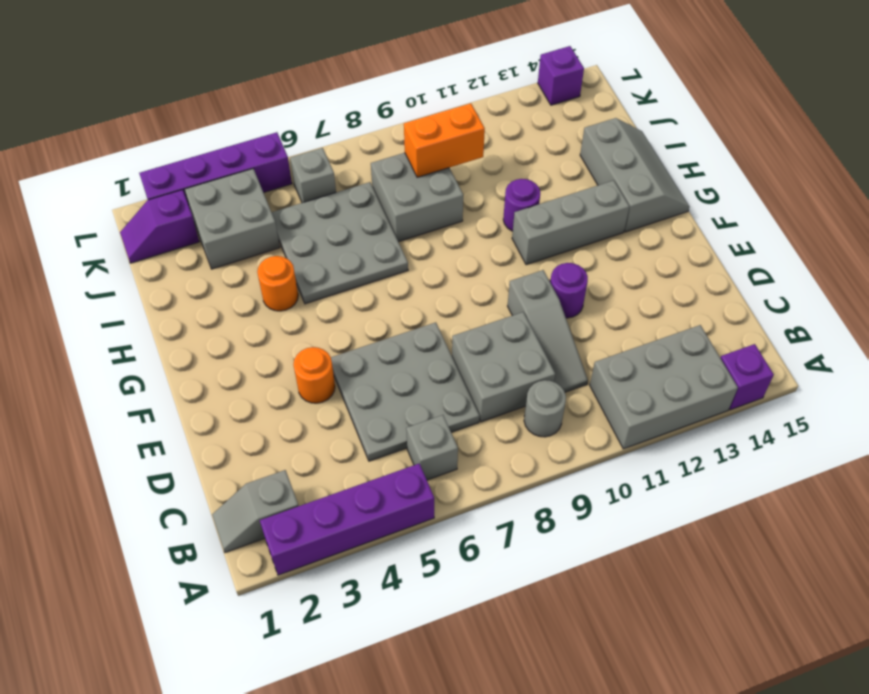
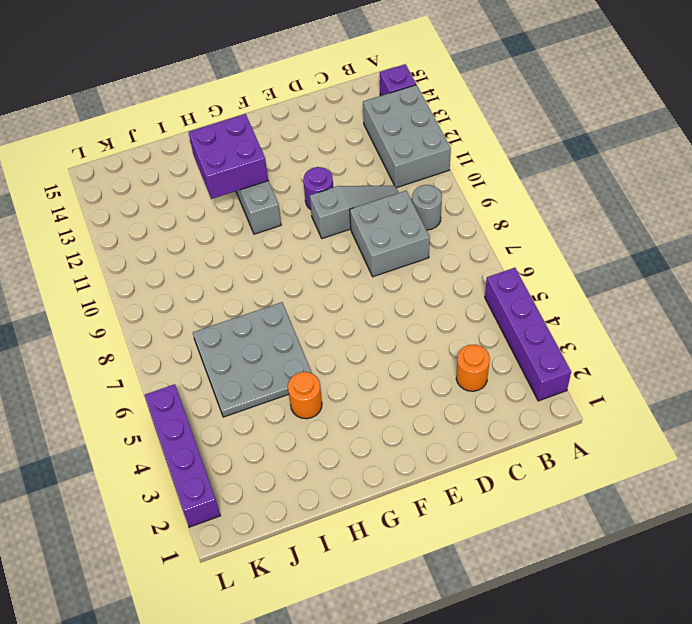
orange round brick C3 level 1 -> orange round brick E4 level 1
purple brick G12:H13 level 2 -> none
none -> grey slope B1:B2 level 1 top 2
none -> grey brick B6 level 1
none -> grey plate C5:E7 level 1

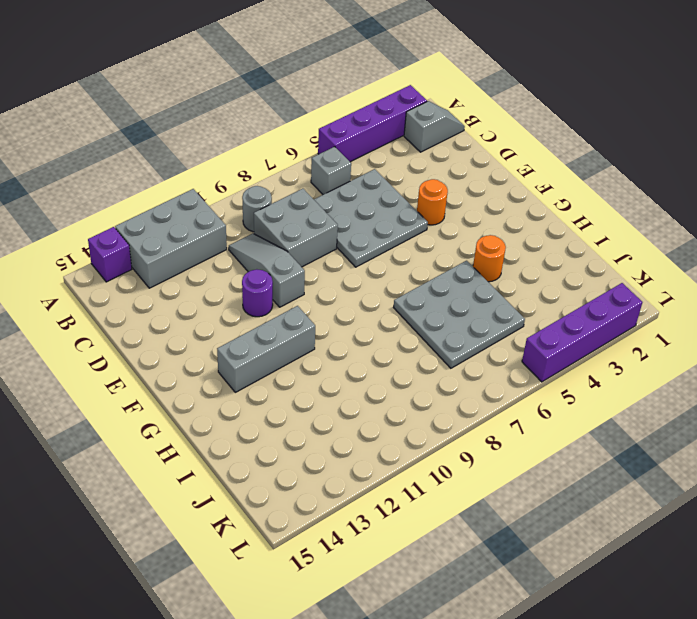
none -> grey slope G14:I15 level 1 top 14
none -> purple round brick H11 level 1
none -> grey brick I8:J9 level 1

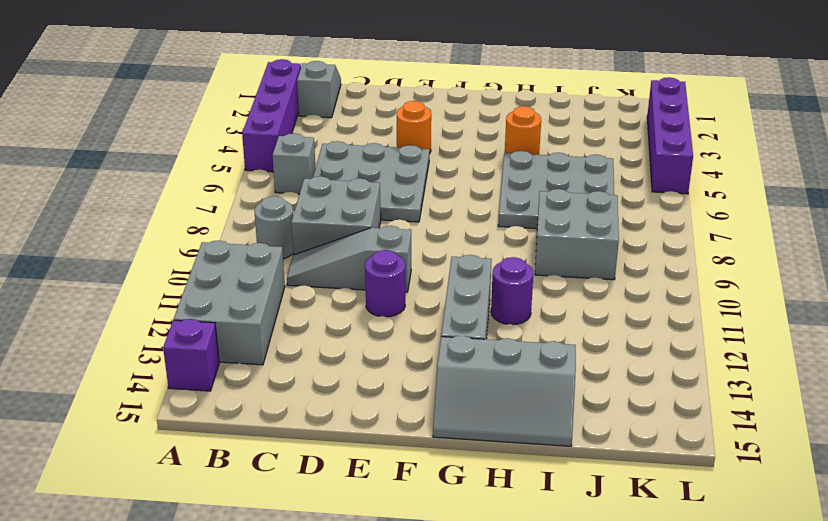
none -> grey brick J3:K4 level 1
none -> purple slope K1:K2 level 1 top 2
none -> grey brick K6 level 1

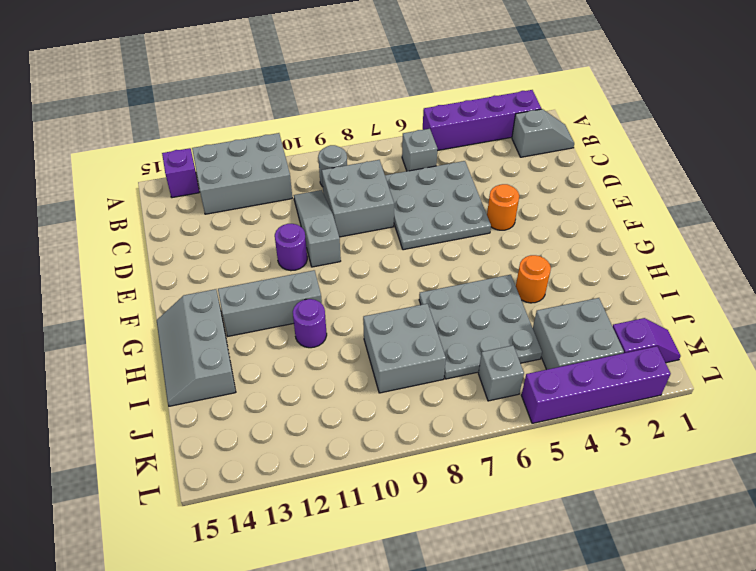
none -> purple brick L14 level 1
none -> orange brick J9:J10 level 2

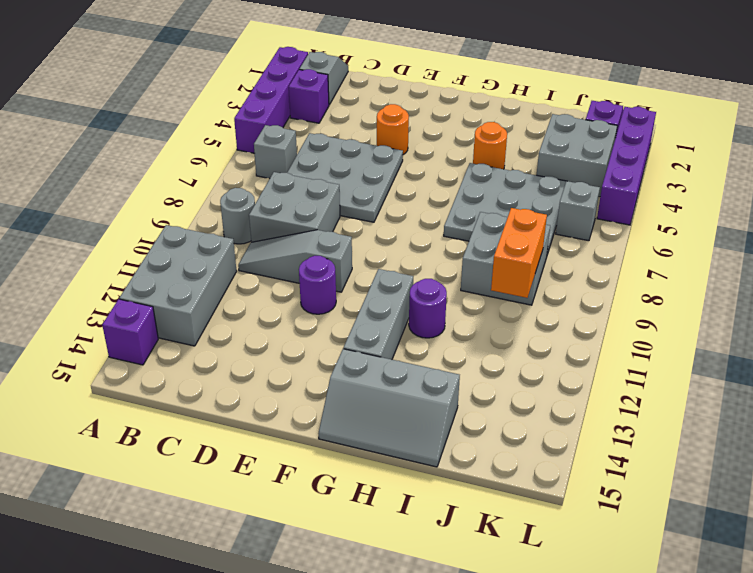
purple brick B3 level 1 -> purple brick L14 level 1

